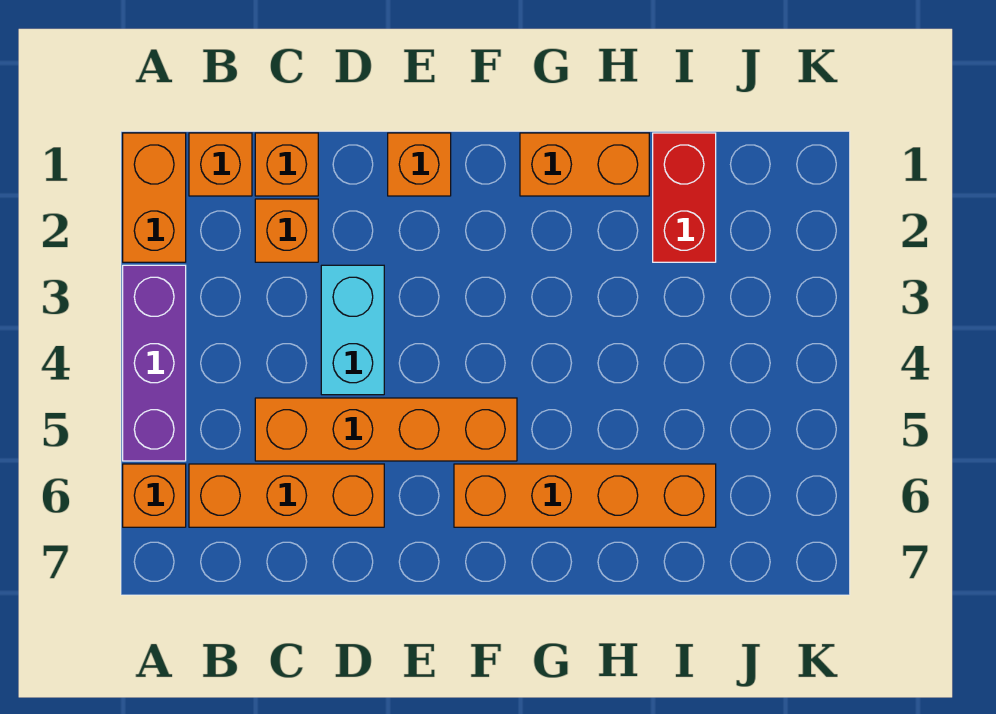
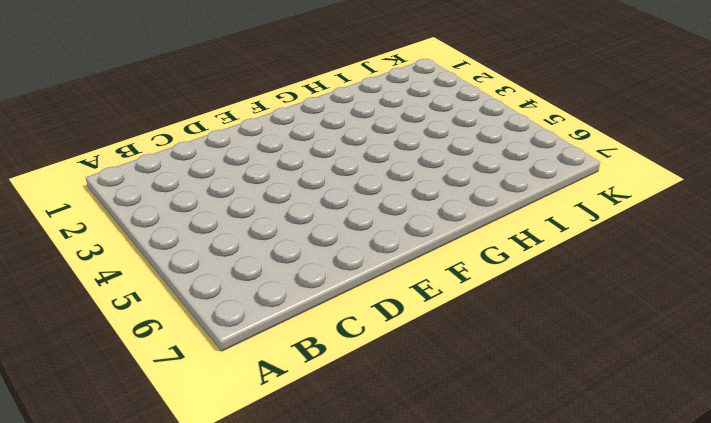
none -> orange brick A1:A2 level 1
none -> purple brick A3:A5 level 1
none -> orange brick A6 level 1

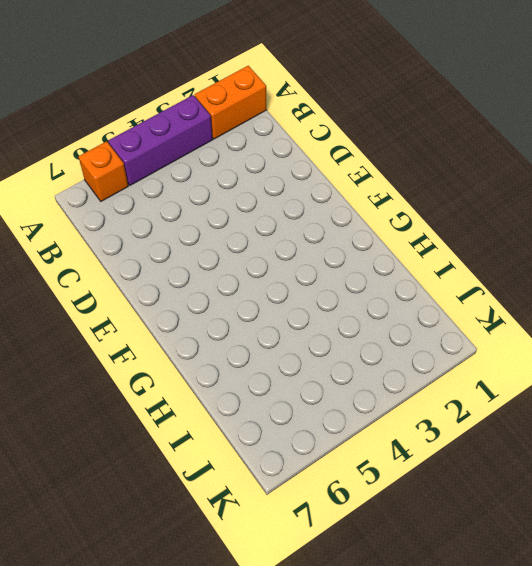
none -> orange brick B1 level 1
none -> orange brick B6:D6 level 1
none -> orange brick C1 level 1

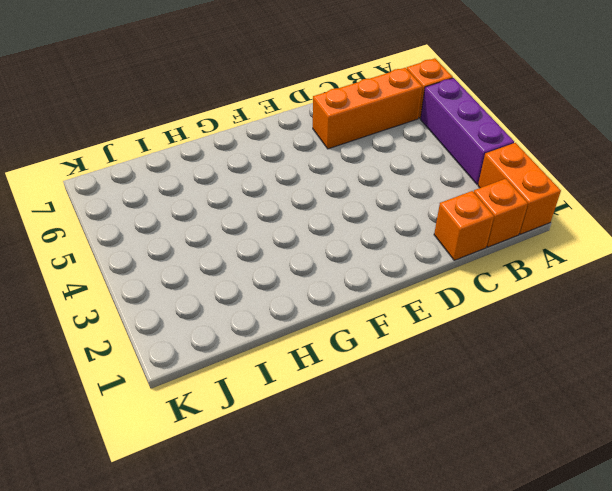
none -> orange brick C2 level 1
none -> orange brick C5:F5 level 1
none -> cyan brick D3:D4 level 1

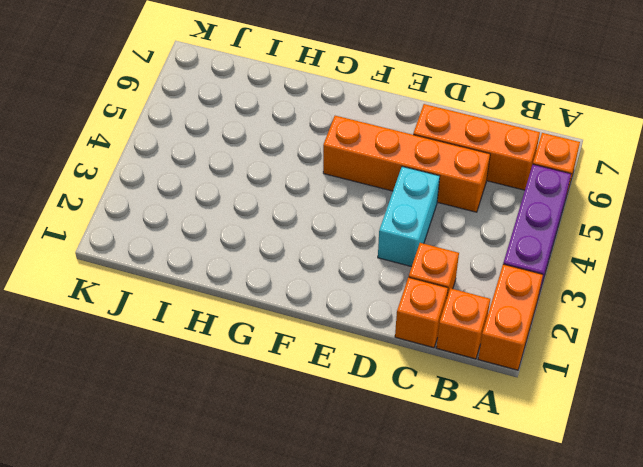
none -> orange brick E1 level 1
none -> orange brick F6:I6 level 1
none -> orange brick G1:H1 level 1

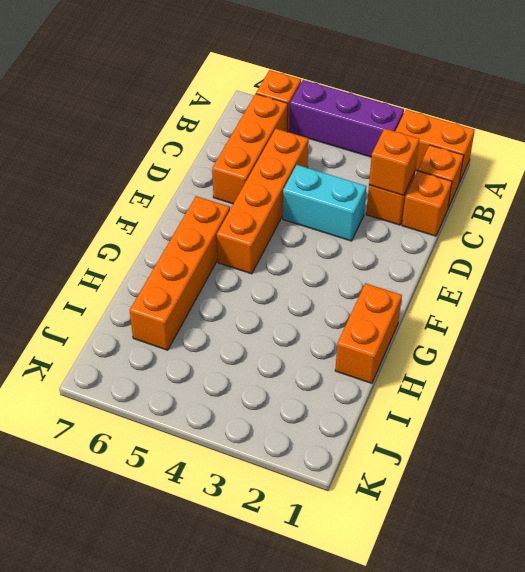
orange brick C2 level 2 -> orange brick E1 level 1
none -> red brick I1:I2 level 1

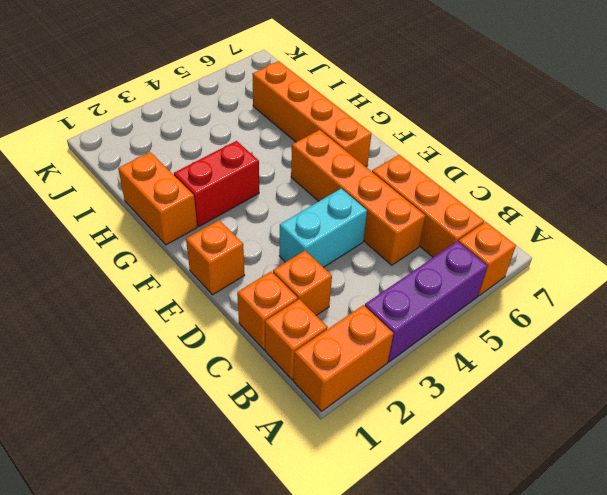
red brick G2:G3 level 1 -> red brick I1:I2 level 1

